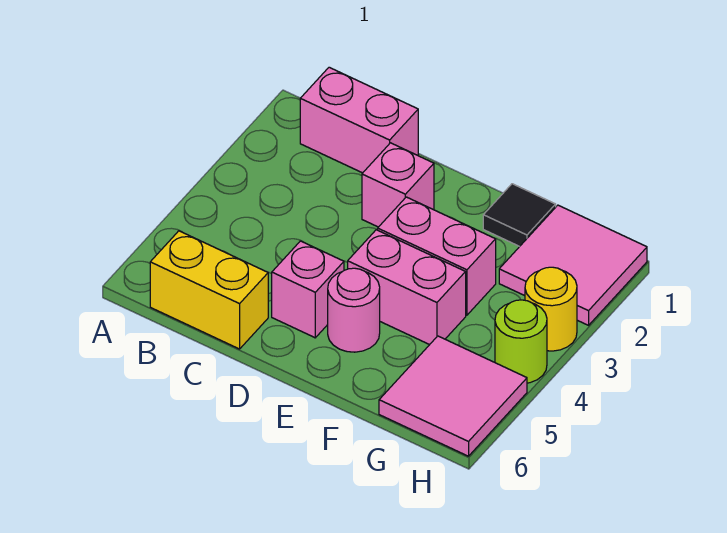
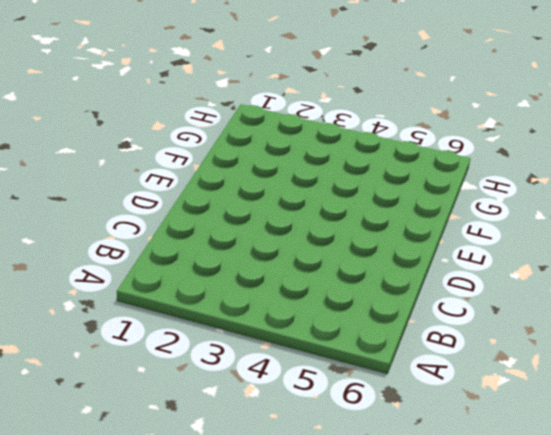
none -> pink brick B1:C1 level 1
none -> yellow brick B6:C6 level 1
none -> pink brick D2 level 1

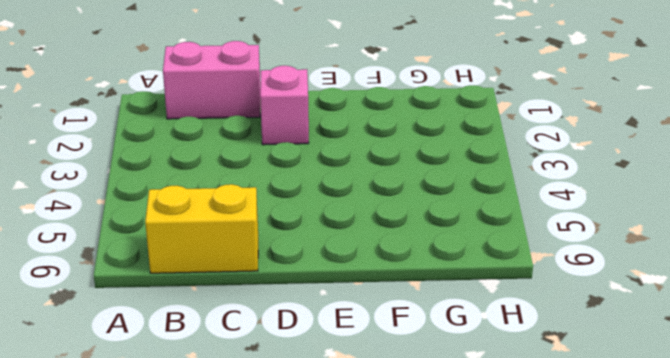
none -> pink brick D5 level 1
none -> pink brick E3:F3 level 1
none -> pink brick E4:F4 level 1

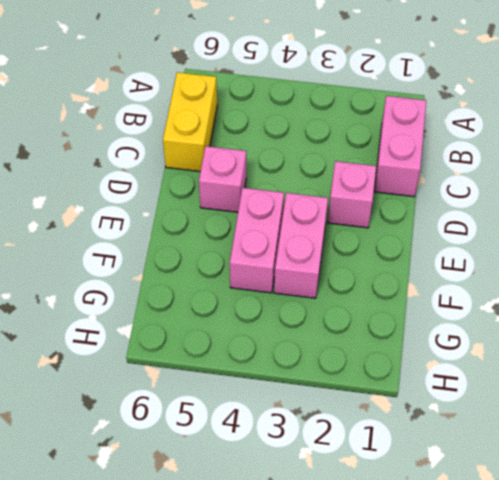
none -> pink round brick E5 level 1
none -> black tile F1 level 1
none -> pink tile G1:H2 level 1

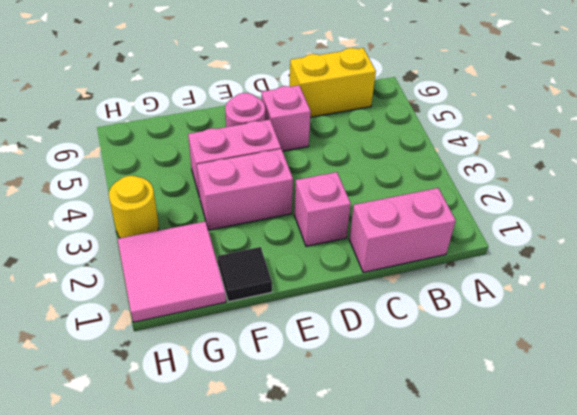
none -> pink tile G5:H6 level 1
none -> lime round brick H4 level 1

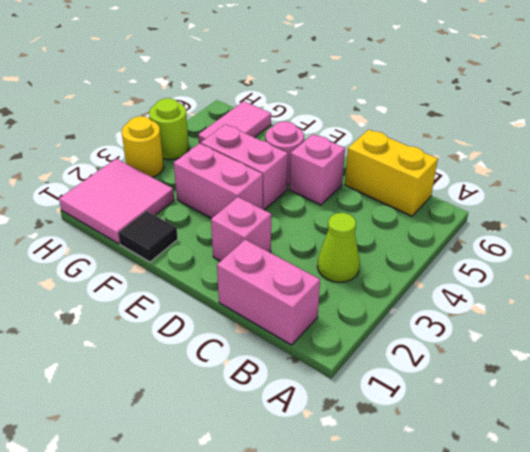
lime cone B3 level 1 -> none
pink tile G5:G6 level 1 -> pink tile G5:H6 level 1

